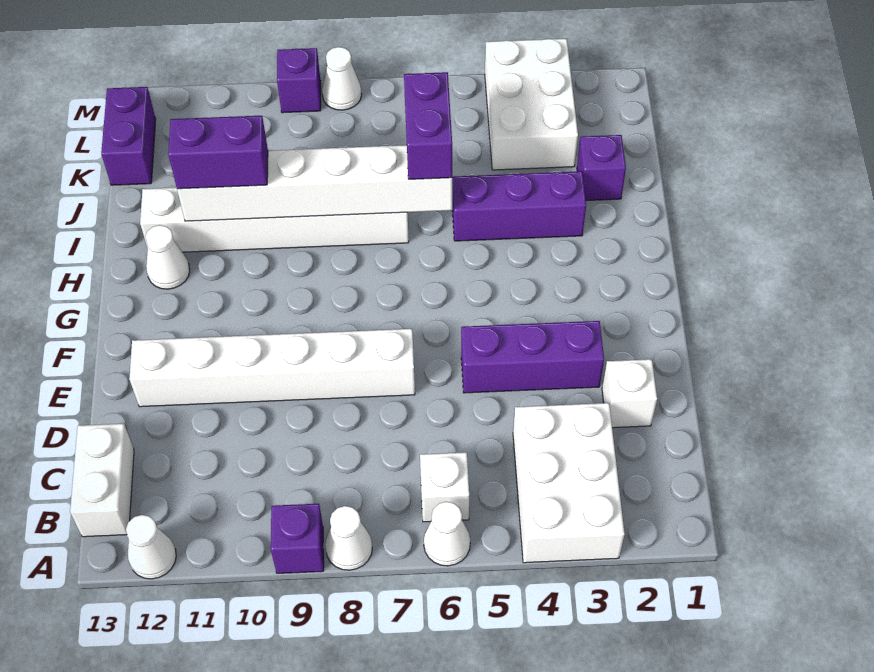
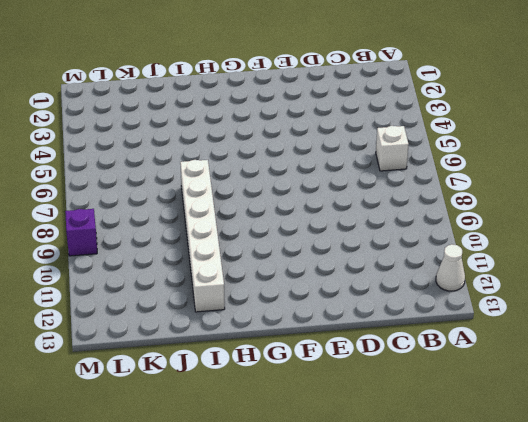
none -> white brick A3:C4 level 1
none -> white cone A6 level 1
none -> white cone A8 level 1

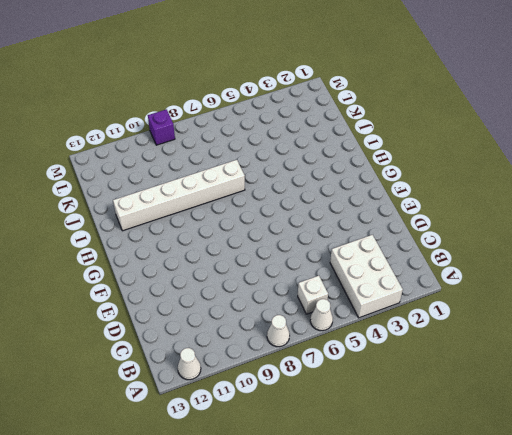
none -> purple brick A9 level 1
none -> white brick B13:C13 level 1
none -> white brick D2 level 1

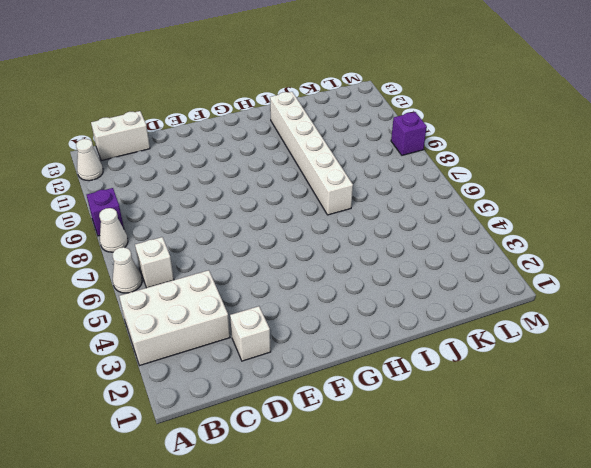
none -> purple brick E3:E5 level 1
none -> white brick E7:E12 level 1
none -> white cone H12 level 1

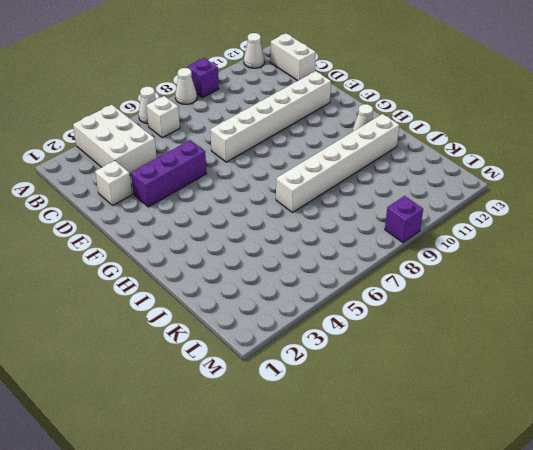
none -> purple brick I3:I5 level 1
none -> purple brick J2 level 1
none -> white brick K3:M4 level 1

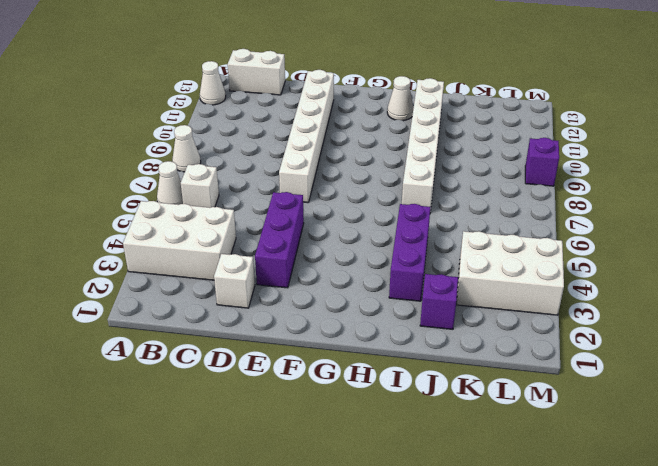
none -> purple brick A9 level 1
none -> purple brick K13:L13 level 1
none -> white cone M8 level 1

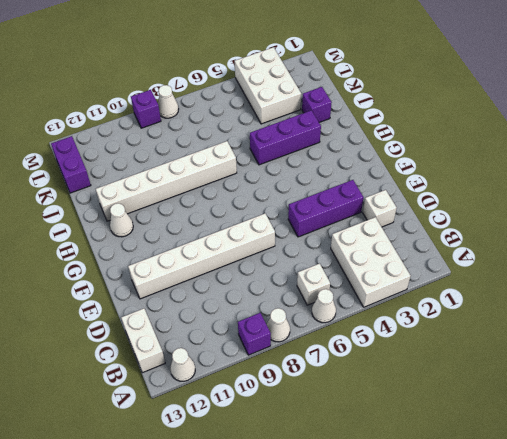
none -> white brick I6:I11 level 2
none -> purple brick I6:J6 level 3
none -> purple brick I10:I11 level 3

